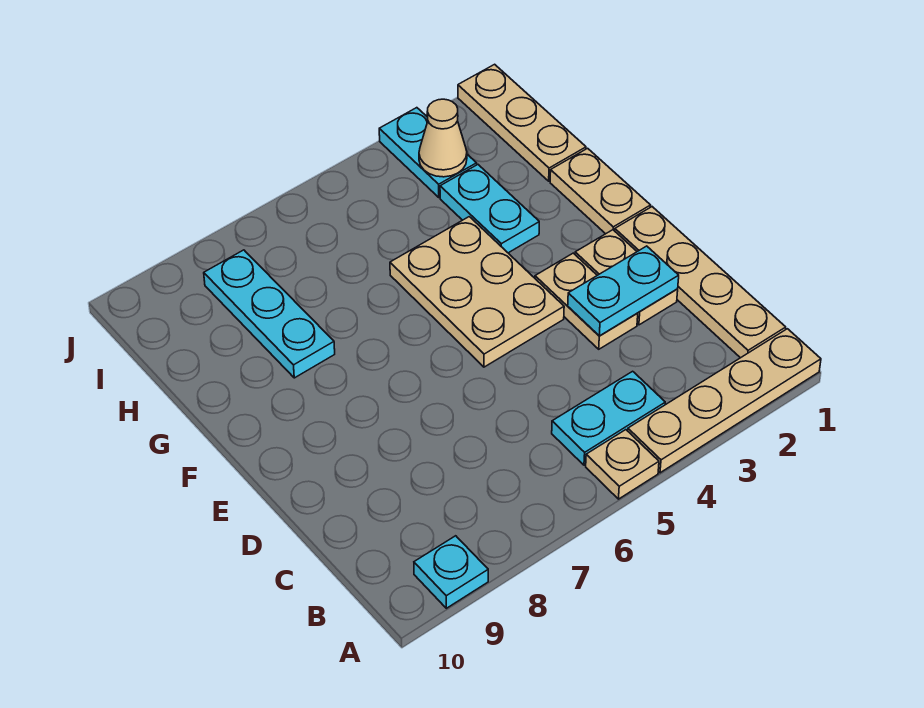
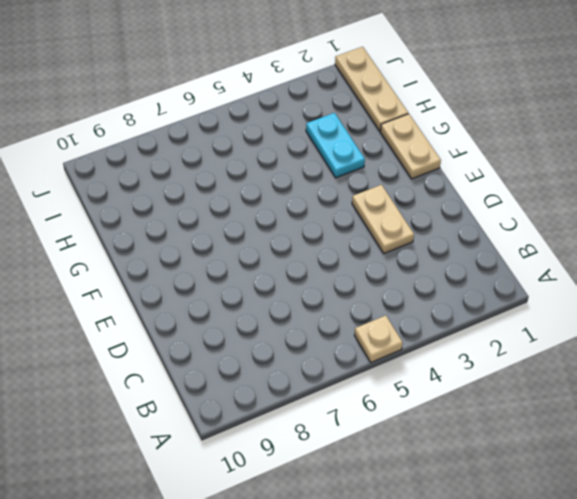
none -> tan plate A1:A4 level 1
none -> cyan plate A9 level 1
none -> tan plate B1:E1 level 1

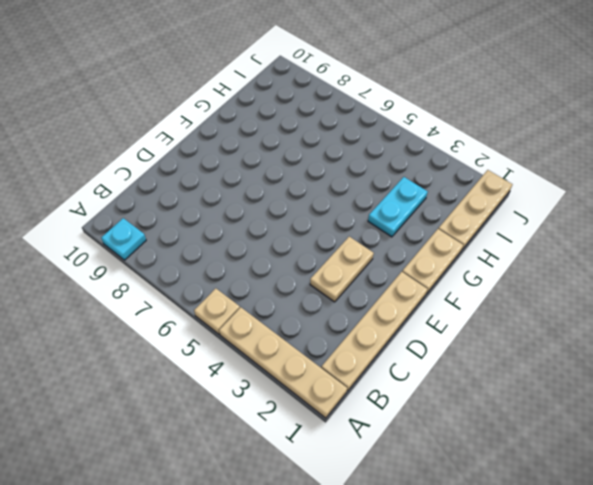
none -> cyan plate B4:B5 level 1
none -> tan plate D2:E2 level 1
none -> tan plate E4:G5 level 1

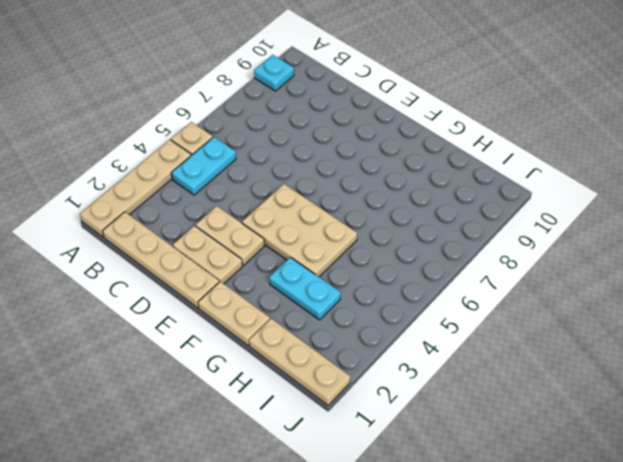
none -> cyan plate G8:I8 level 1
none -> cyan plate I3:J3 level 1
none -> cyan plate D2:D3 level 2

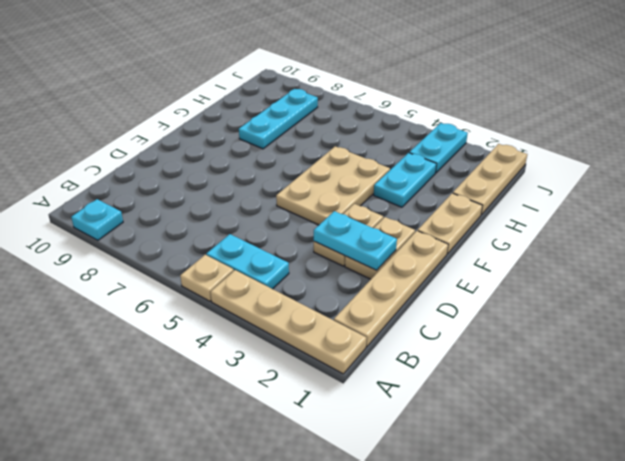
none -> tan cone I3 level 2

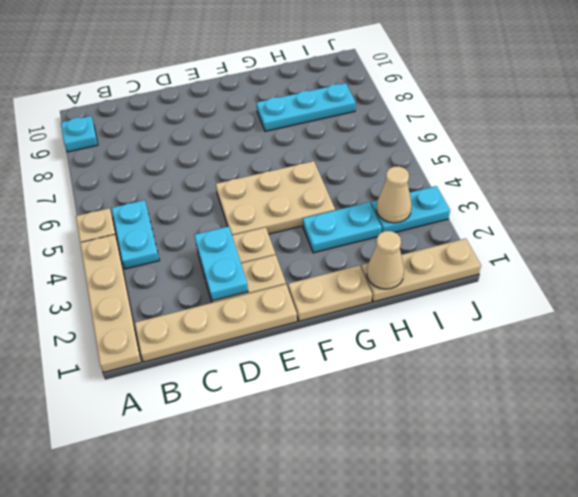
tan cone H1 level 2 -> none

